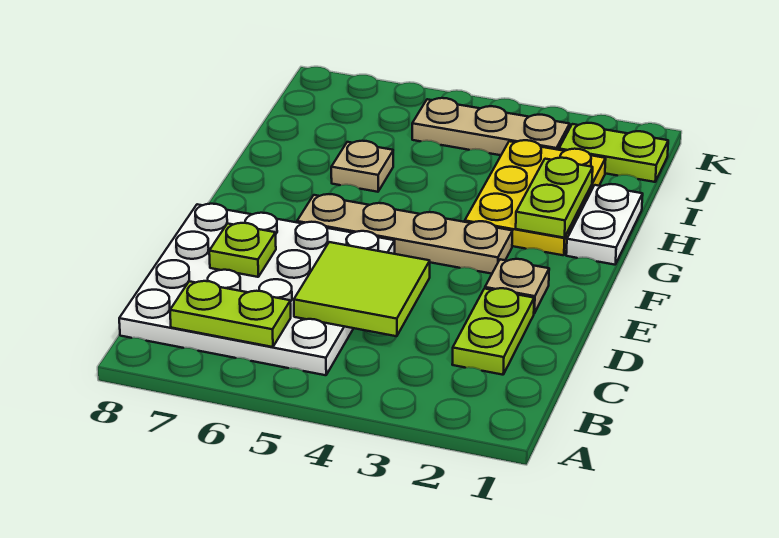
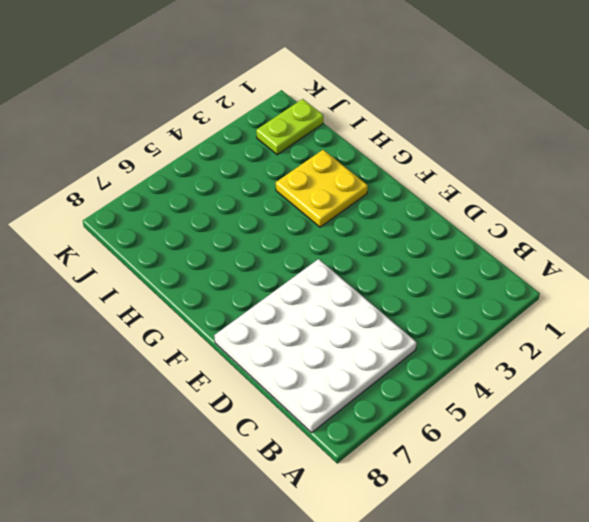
yellow plate G2:H3 level 1 -> yellow plate G2:I3 level 1
none -> lime plate C2:D2 level 1
none -> tan plate E2 level 1
none -> tan plate F3:F6 level 1

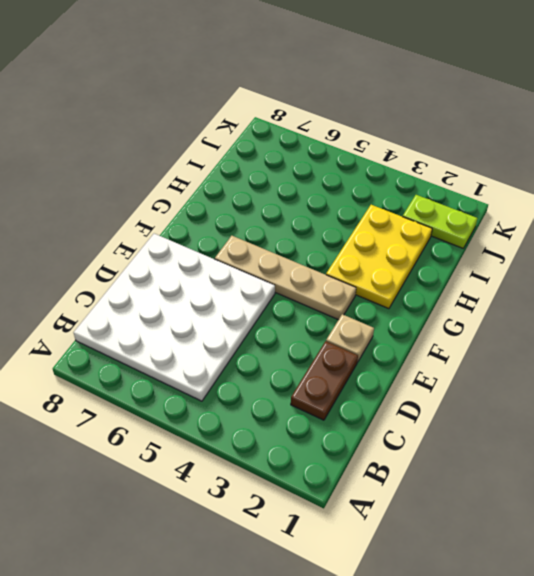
brown plate C2:D2 level 1 -> lime plate C2:D2 level 1
none -> white plate G1:H1 level 1
none -> tan plate H6 level 1
none -> tan plate J3:J5 level 1

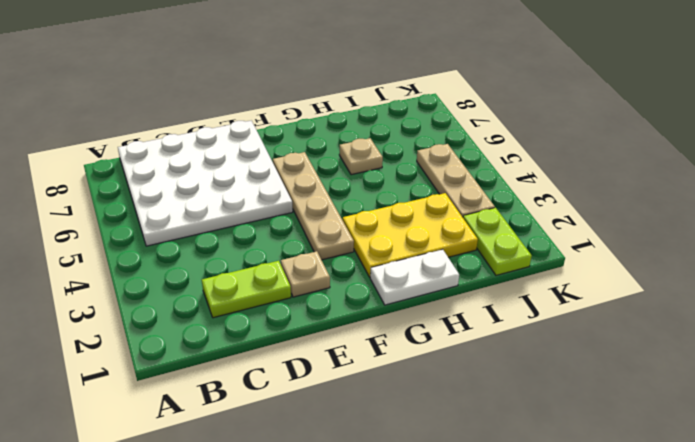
none -> lime plate B6:B7 level 2
none -> lime tile C4:D5 level 2
none -> lime plate D7 level 2

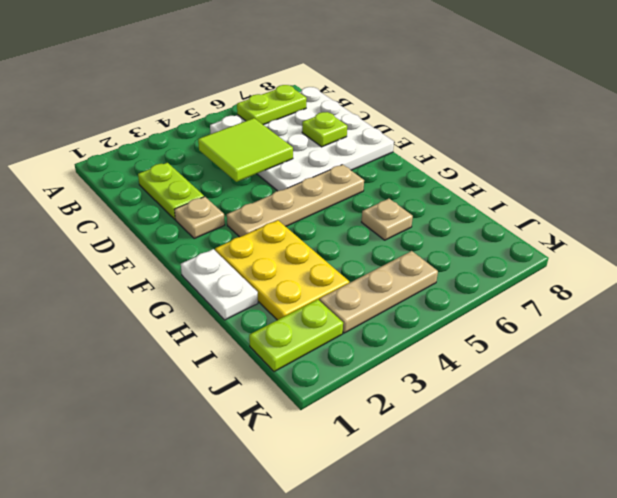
none -> lime plate G2:H2 level 2

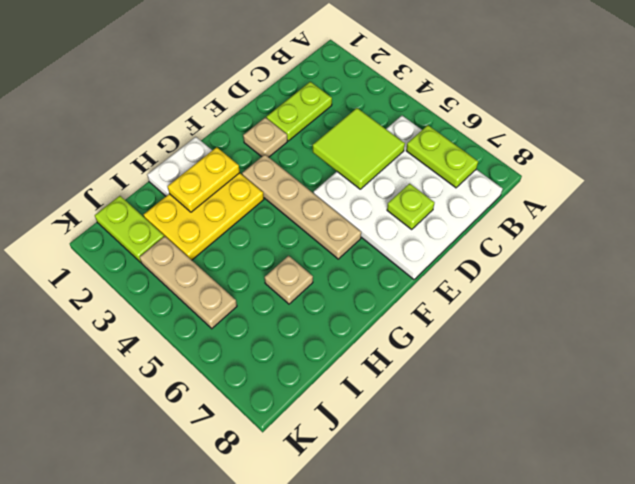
yellow plate G2:H2 level 2 -> lime plate G2:H2 level 2

